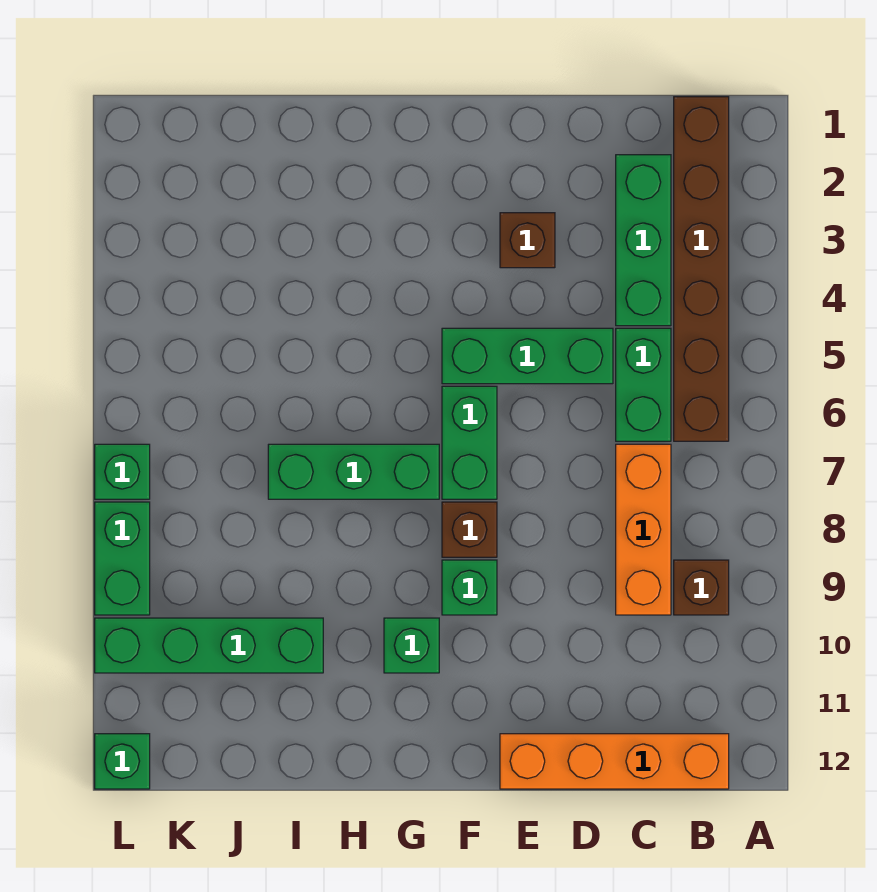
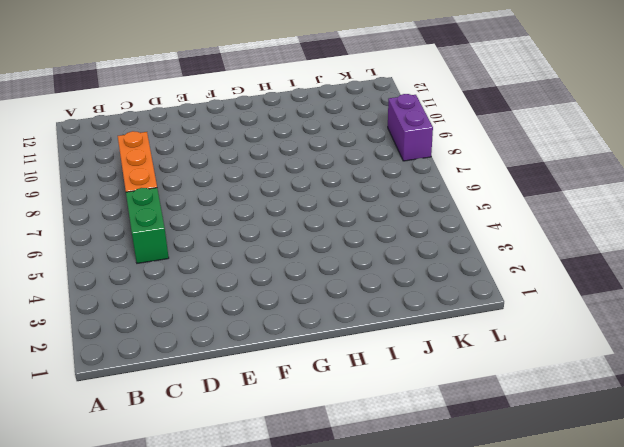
purple brick L8:L9 level 1 -> green brick L8:L9 level 1
none -> brown brick B1:B6 level 1
none -> brown brick B9 level 1
none -> orange brick B12:E12 level 1

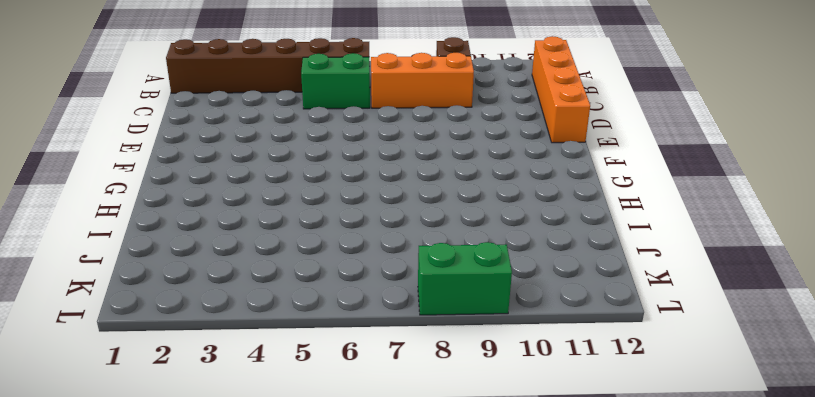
none -> green brick C2:C4 level 1
none -> green brick D5:F5 level 1
none -> brown brick E3 level 1

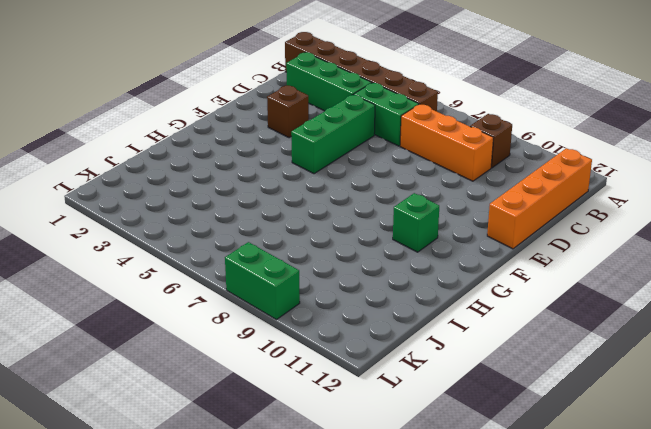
none -> green brick F6:F7 level 1
none -> brown brick F8 level 1
none -> green brick F9 level 1

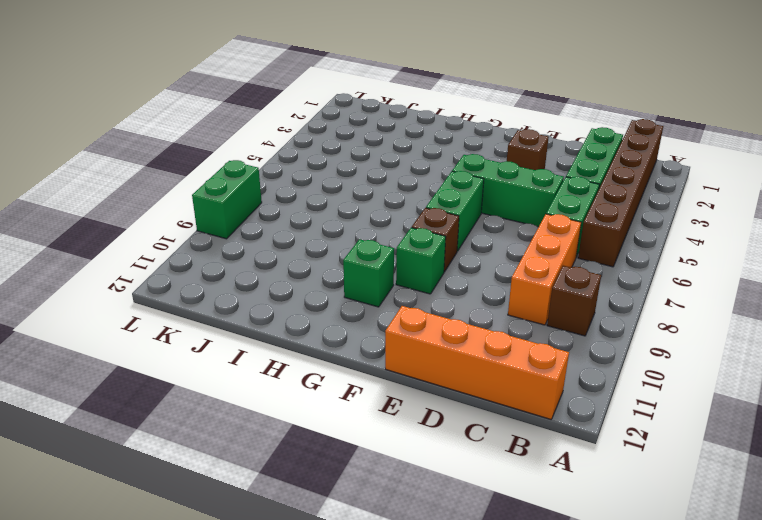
none -> green brick G7:I7 level 1
none -> green brick I10:L10 level 1
none -> green brick L7 level 1

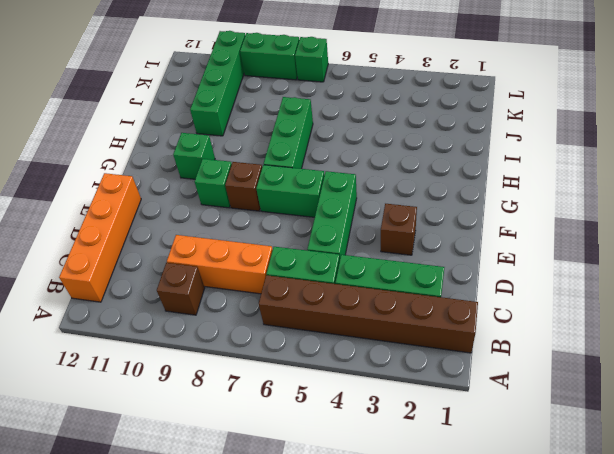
none -> green brick L12 level 1

